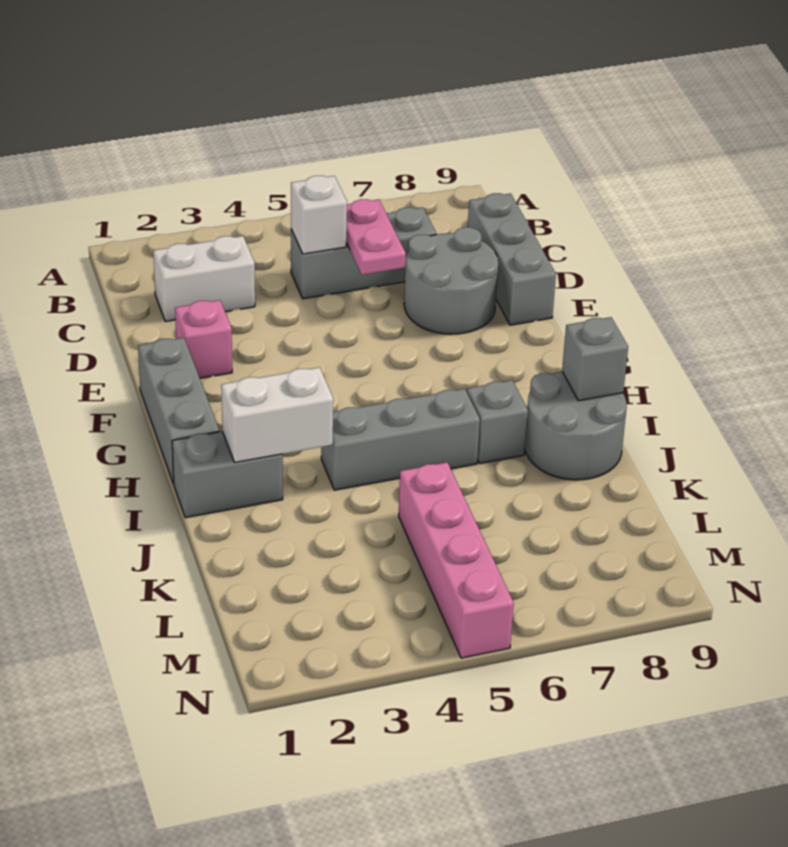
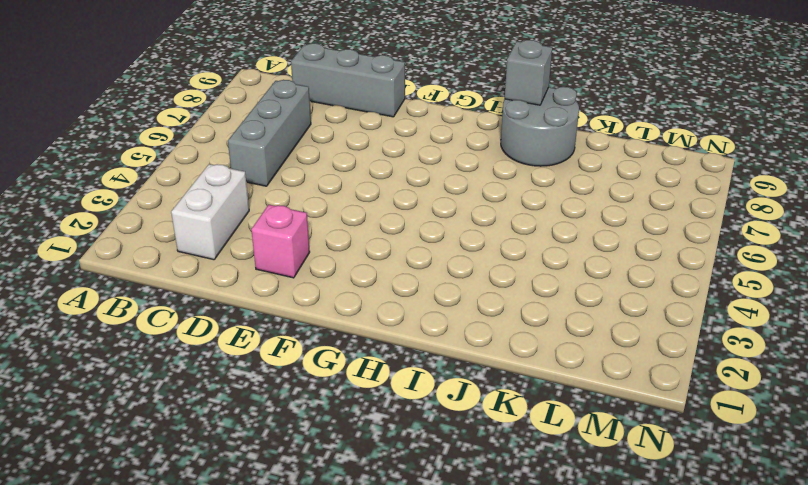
none -> grey round brick D7:E8 level 1
none -> grey brick F1:H1 level 1
none -> grey brick I1:I2 level 1

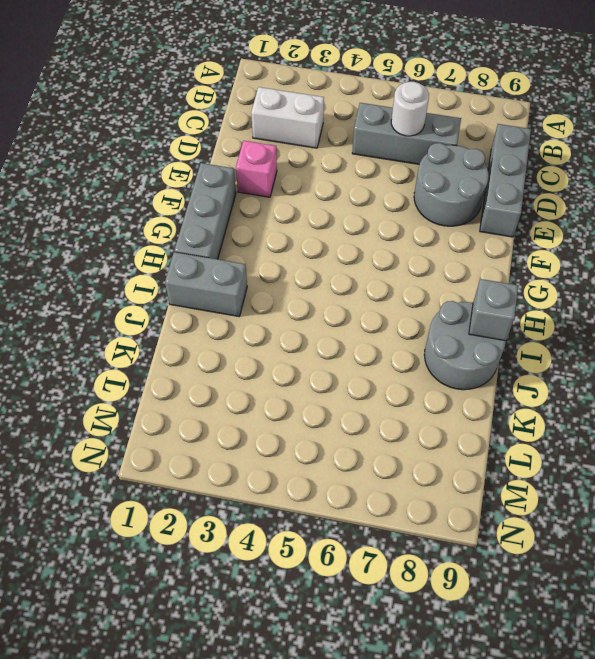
white round brick C6 level 2 -> pink plate C6:D6 level 2
none -> grey brick I4:I6 level 1
none -> grey brick I7 level 1
none -> pink brick K5:N5 level 1

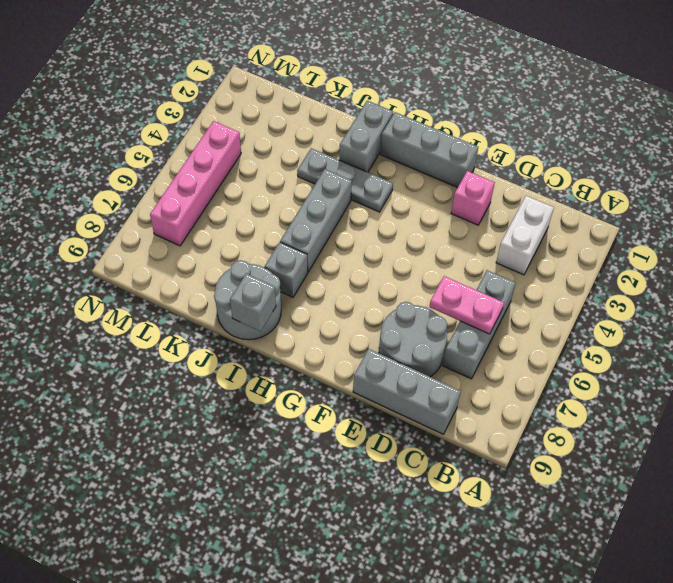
grey plate H3:J3 level 1 -> none
pink brick M4:M7 level 1 -> pink brick K5:N5 level 1
none -> white brick C5 level 2
none -> white brick I2:I3 level 2

